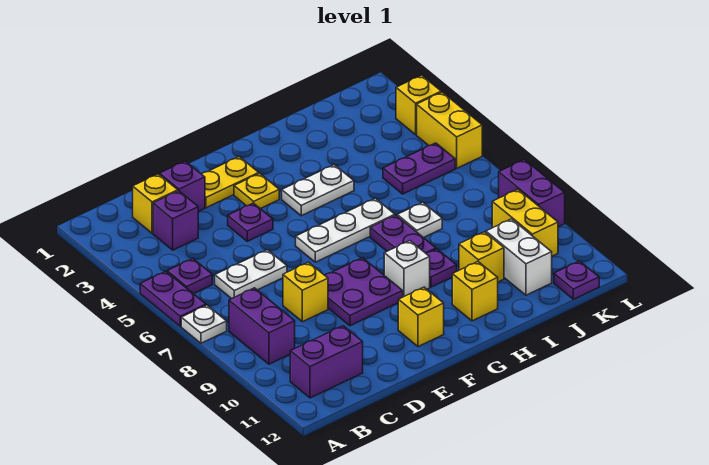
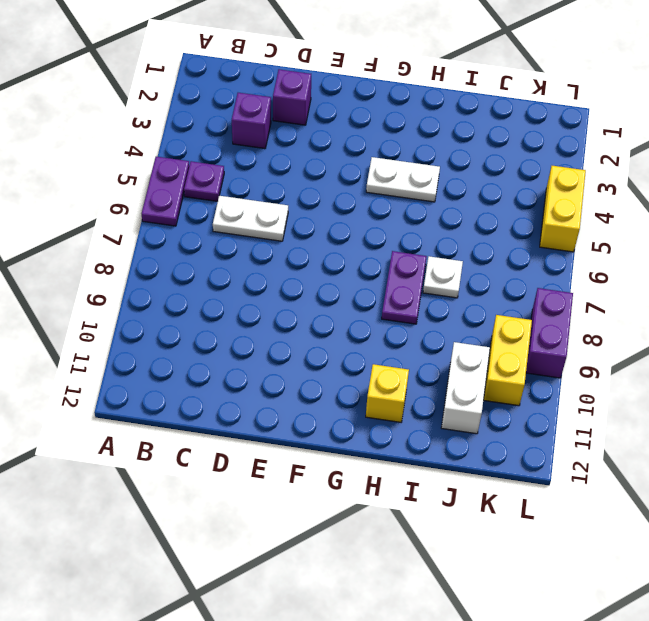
none -> white plate A7 level 1
none -> purple brick B8:B9 level 1
none -> purple brick B11:C11 level 1
none -> yellow brick C2 level 1

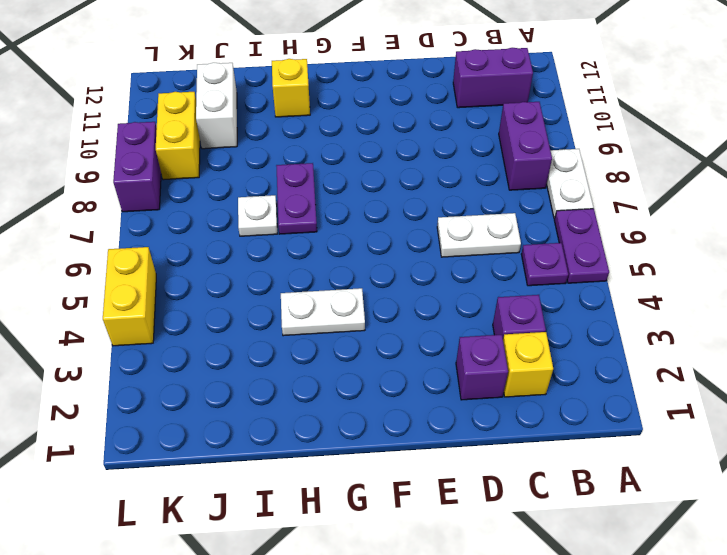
white plate A7:A8 level 1 -> white plate A7 level 1
none -> yellow brick D8 level 1
none -> yellow plate E2:F2 level 1
none -> purple plate E4 level 1
none -> purple plate E8:F9 level 1

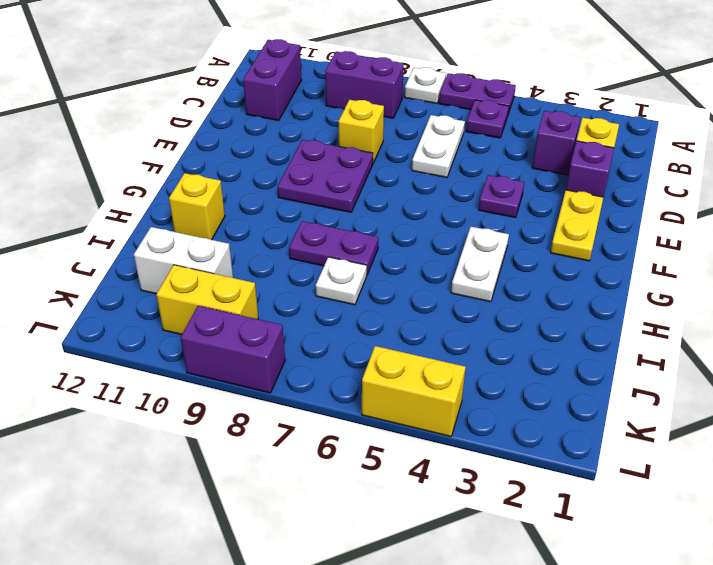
none -> yellow plate F3 level 1
none -> white plate F6:H6 level 1
none -> yellow brick F11 level 1
none -> white brick G9 level 1

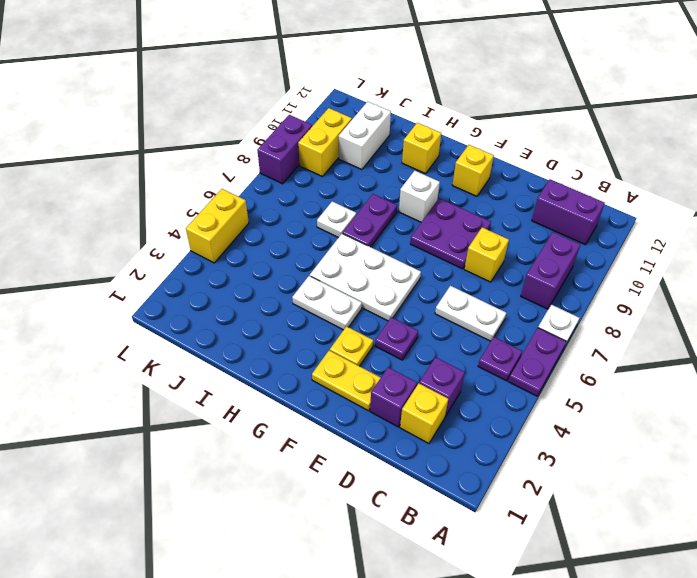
white plate F5:H6 level 1 -> white plate F6:H6 level 1
none -> purple plate H9 level 1
none -> yellow brick I10 level 1
none -> purple plate J5:K5 level 1
none -> purple plate K12 level 1

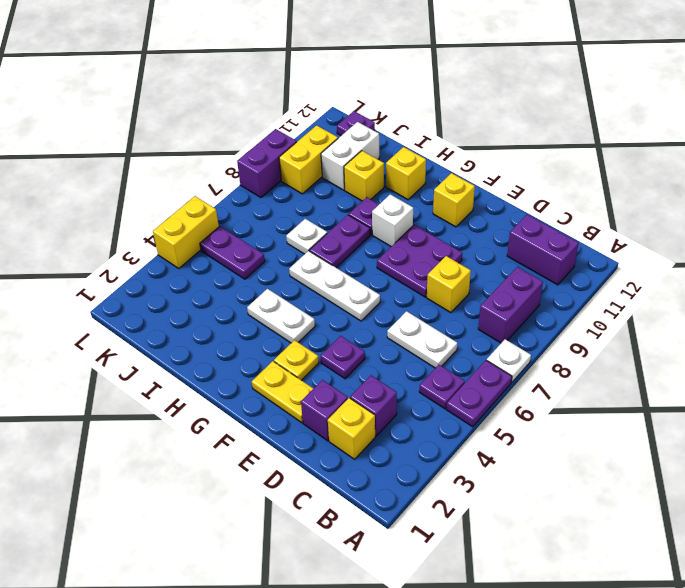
none -> yellow brick L3 level 1

